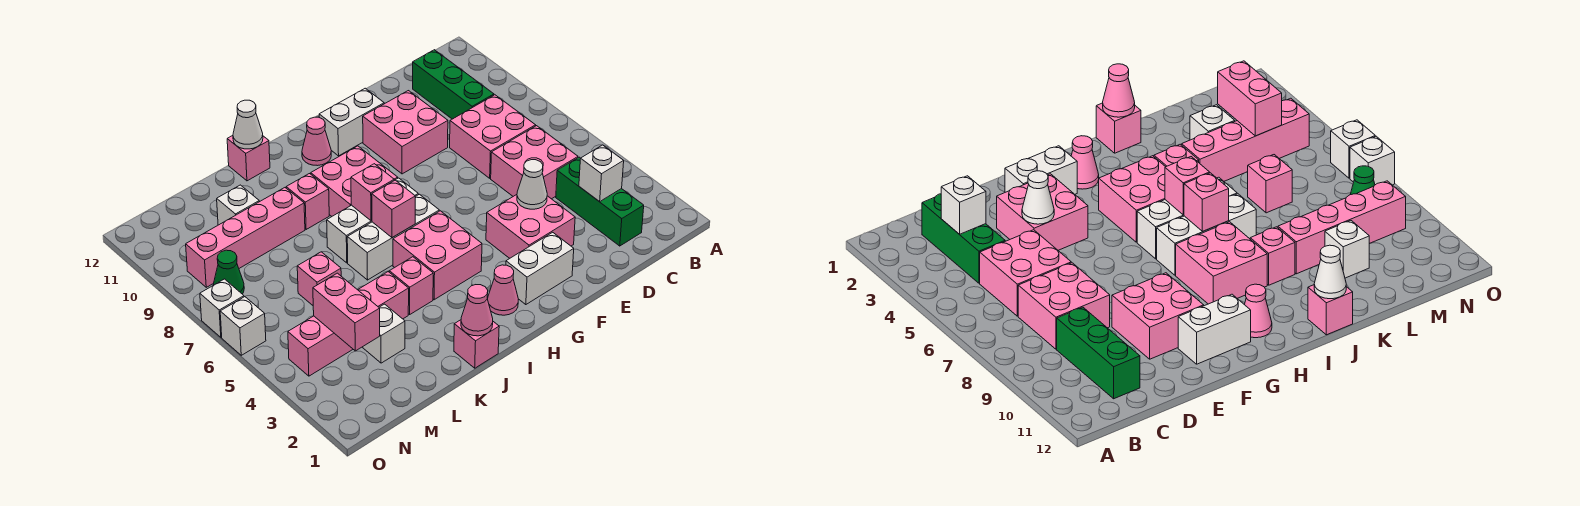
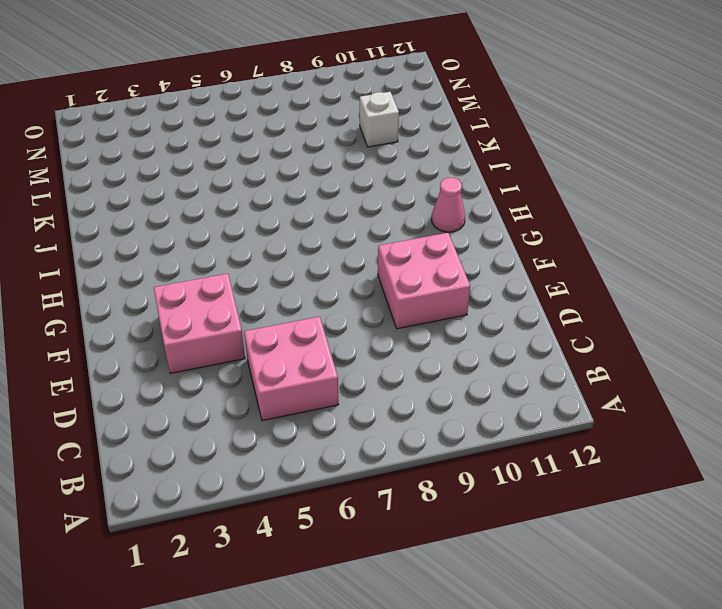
none -> green brick C2:C4 level 1
none -> pink brick C7:D8 level 1
none -> green brick C9:C11 level 1
none -> white brick F2:G2 level 1

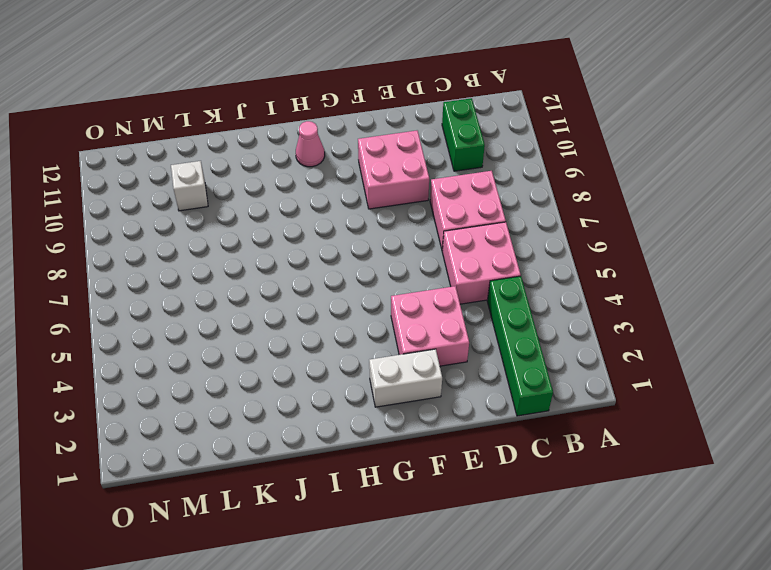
green brick C1:C4 level 1 -> green brick C2:C4 level 1
green brick C10:C11 level 1 -> green brick C9:C11 level 1
none -> white brick F11:G11 level 1
none -> pink cone H2 level 1
none -> pink brick H4:I5 level 1
none -> white brick H6:J6 level 1

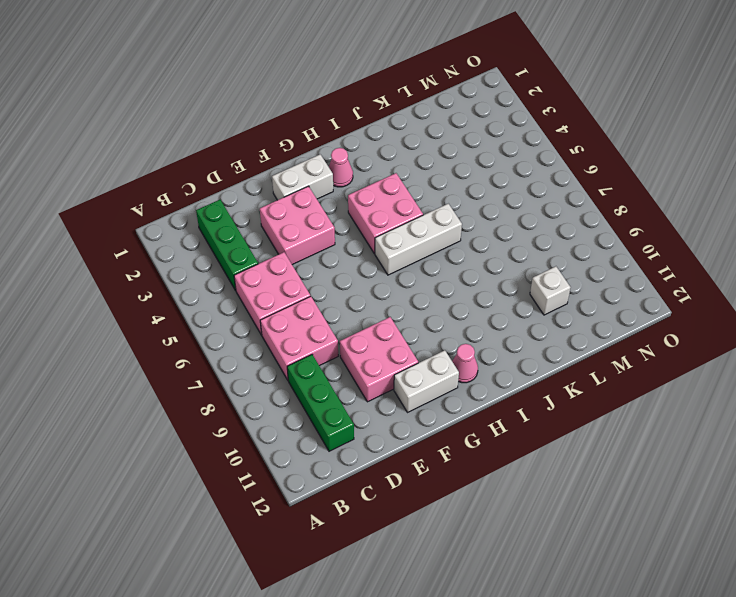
none -> white brick H7:J7 level 1
none -> pink brick H8:I9 level 1
none -> pink brick J1 level 1
none -> pink brick J4 level 1

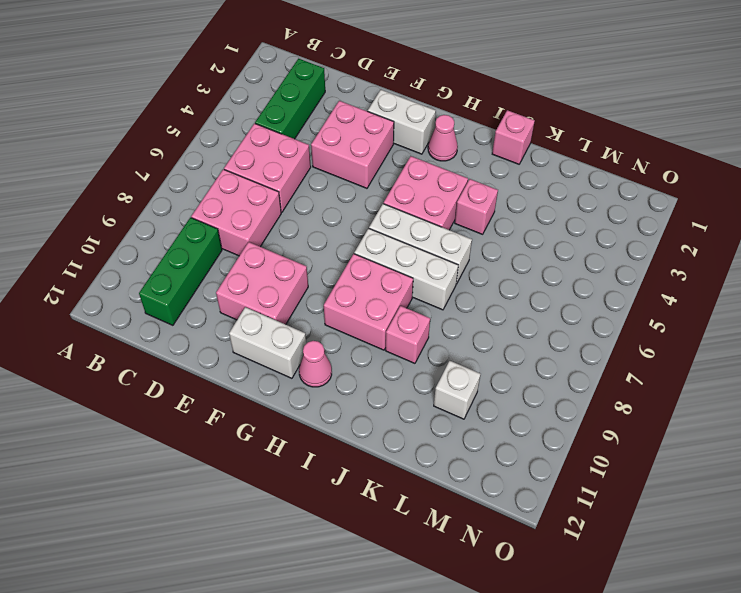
none -> pink brick J12 level 1
none -> pink brick K4:N4 level 1
none -> pink brick K9:N9 level 1
none -> white brick L3 level 1

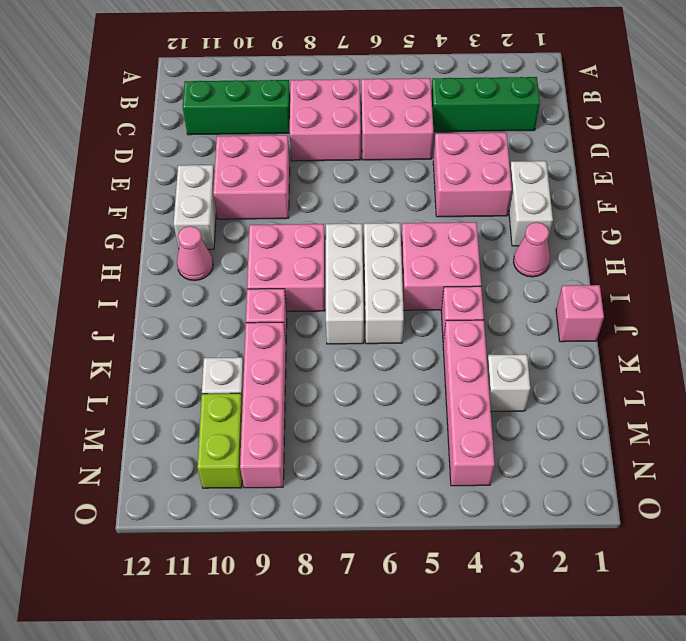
lime brick M10:N10 level 1 -> none
none -> pink brick J12 level 1
none -> pink brick L6 level 1
none -> green cone N8 level 1
none -> white brick O6 level 1

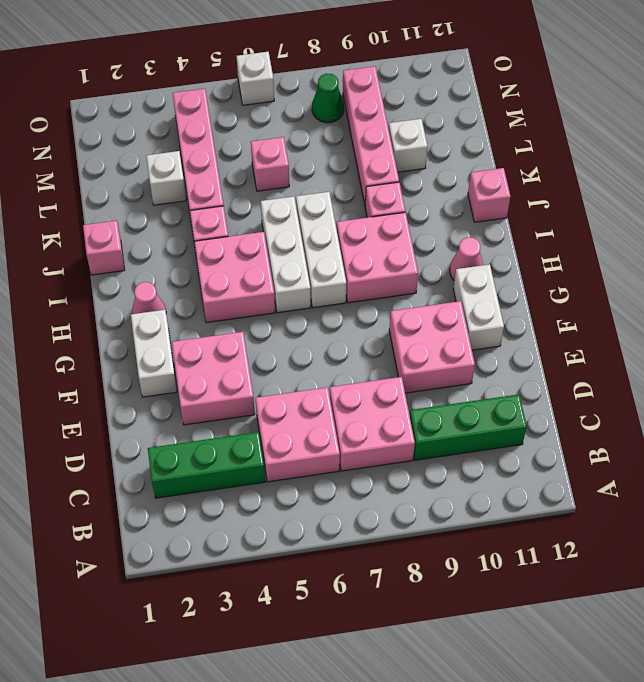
none -> white brick O7 level 1
none -> white brick C3 level 2
none -> white cone E4 level 2
none -> pink brick I6 level 2

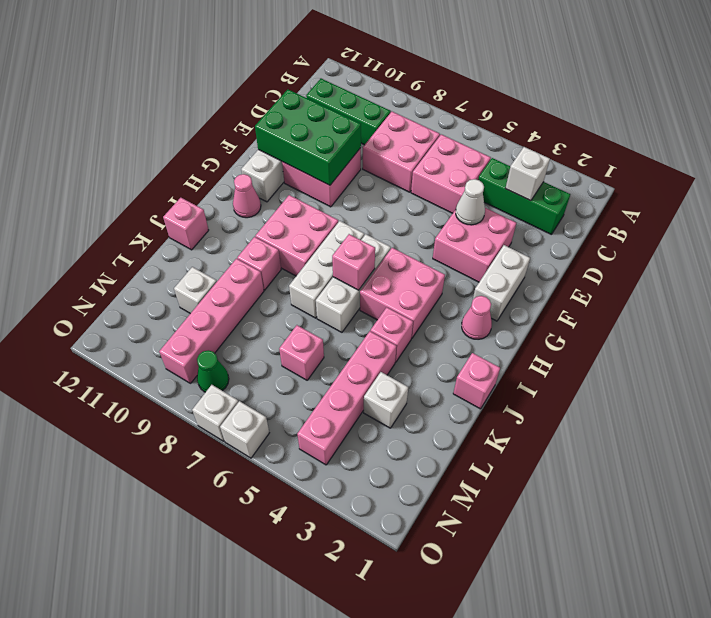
green brick E9:F11 level 2 -> none
none -> pink brick I7 level 2
none -> pink cone J1 level 2
none -> white cone J12 level 2
none -> pink brick M3:M4 level 2

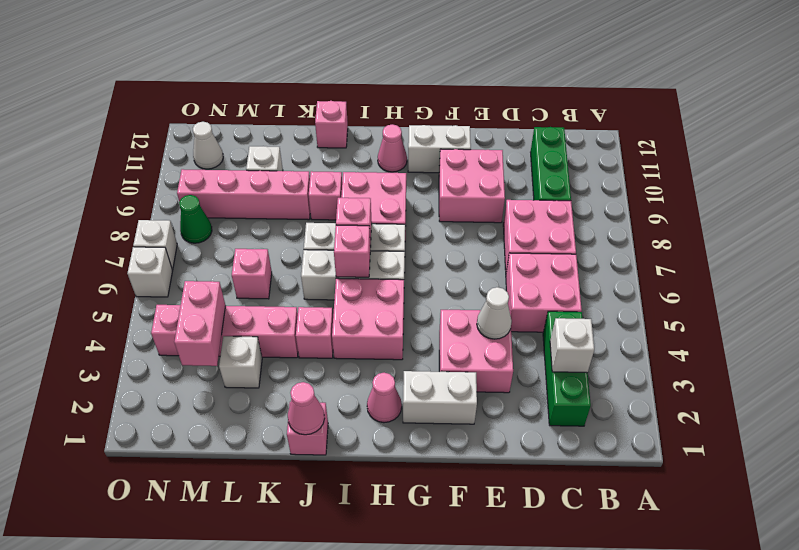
white cone N11 level 1 -> white cone J12 level 2

